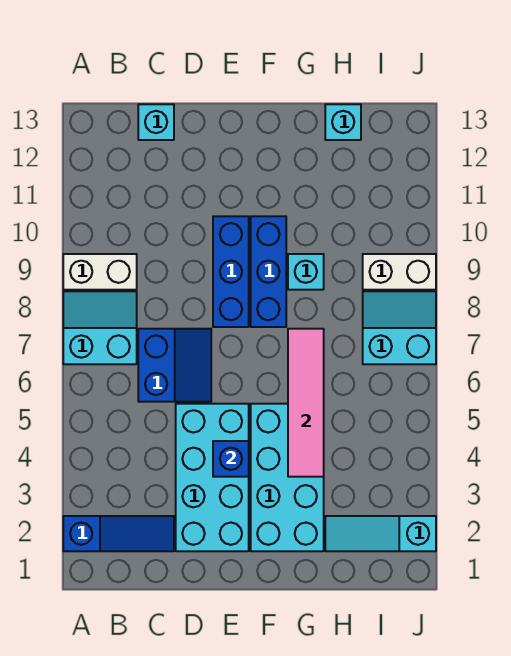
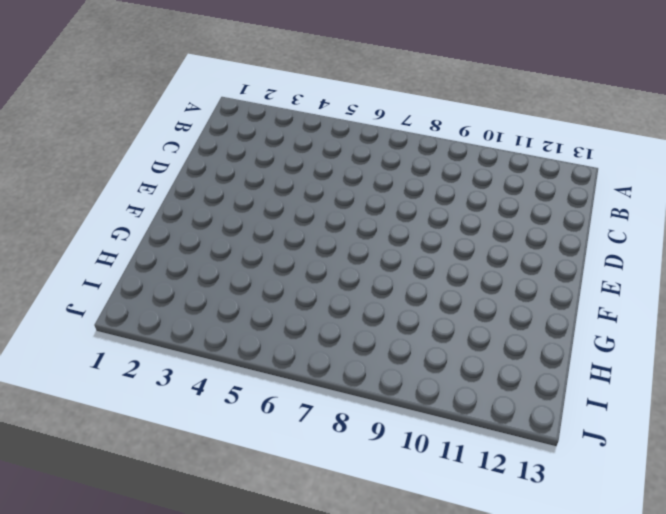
none -> blue slope A2:C2 level 1 top A
none -> cyan slope A7:B8 level 1 top 7
none -> white brick A9:B9 level 1

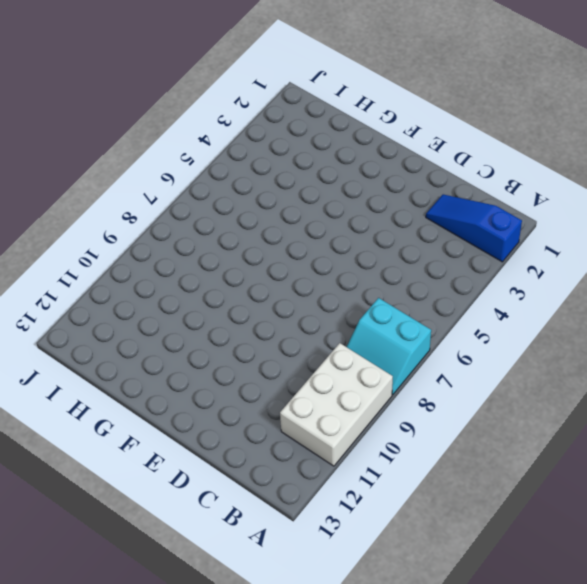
white brick A9:B11 level 1 -> white brick A9:B9 level 1
none -> blue slope C6:D7 level 1 top C
none -> cyan brick C13 level 1
none -> cyan brick D2:E5 level 1

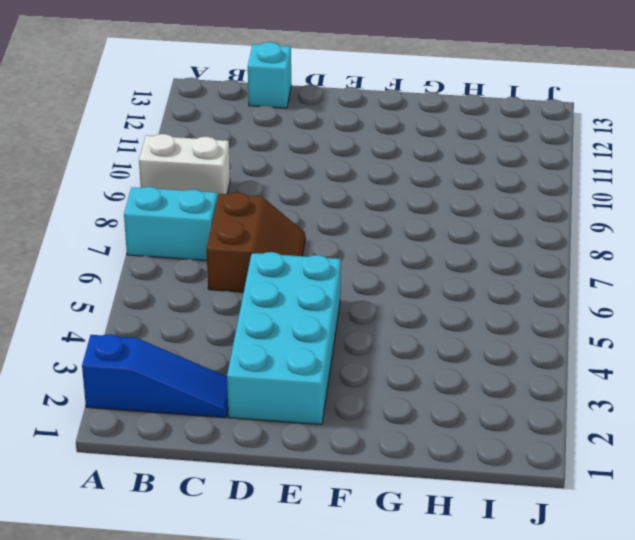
brown slope C6:D7 level 1 top C -> blue slope C6:D7 level 1 top C
none -> blue brick E8:E10 level 1
none -> cyan brick F2:G5 level 1
none -> blue brick F8:F10 level 1

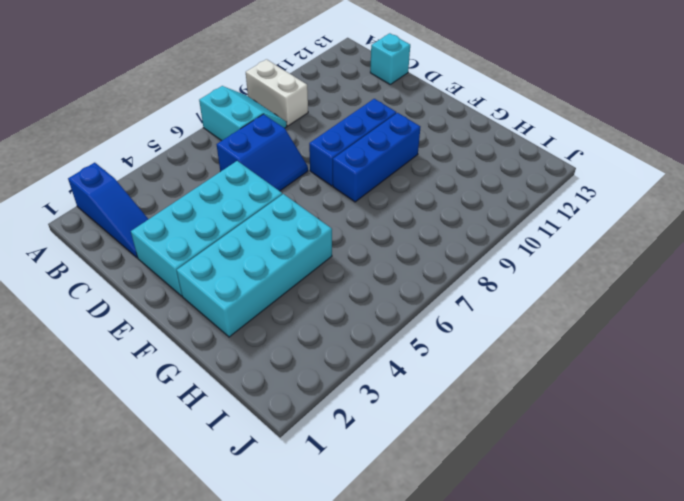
none -> cyan brick G9 level 1
none -> cyan slope H2:J2 level 1 top J
none -> cyan brick H13 level 1

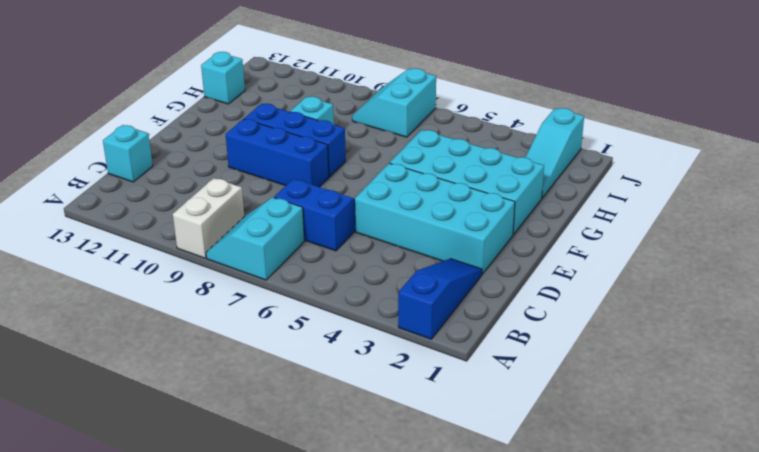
none -> white brick I9:J9 level 1
none -> blue brick E4 level 2
none -> pink tile G4:G7 level 2

